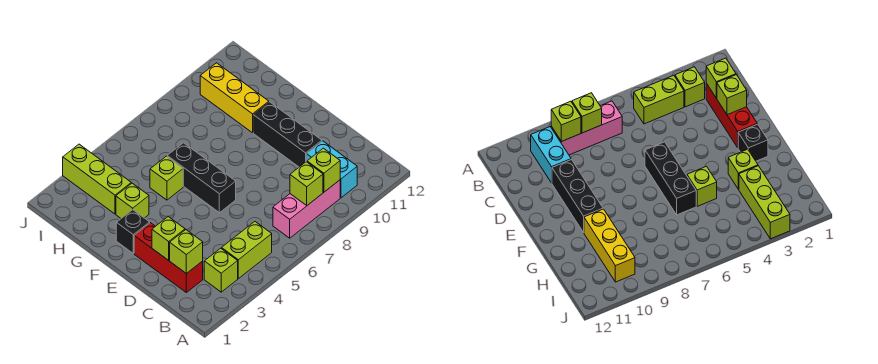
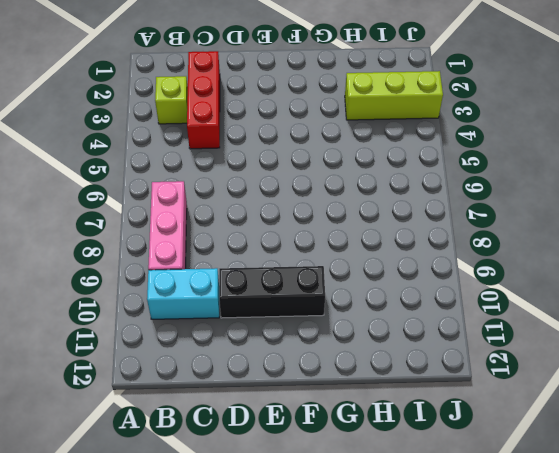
red brick C2:C4 level 1 -> red brick C2:E2 level 1
none -> lime brick B4:B5 level 1
none -> black brick E6:G6 level 1
none -> black brick F2 level 1

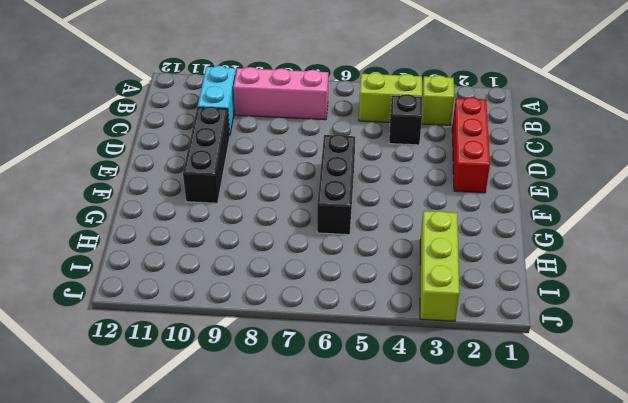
black brick C4 level 1 -> black brick F2 level 1
none -> lime brick G3 level 1
none -> lime brick G5 level 1
none -> yellow brick G10:I10 level 1

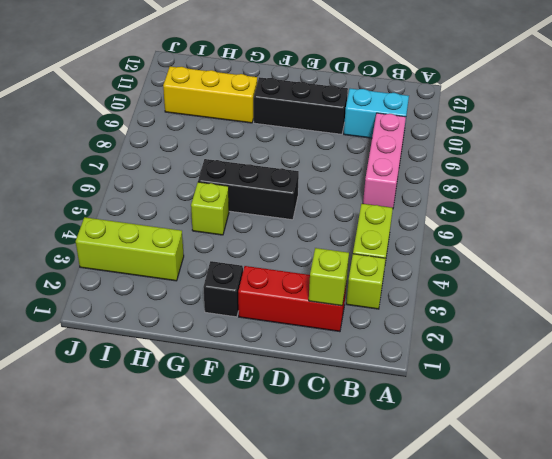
none -> lime brick G3 level 1
none -> lime brick B8 level 2
none -> lime brick B9 level 2

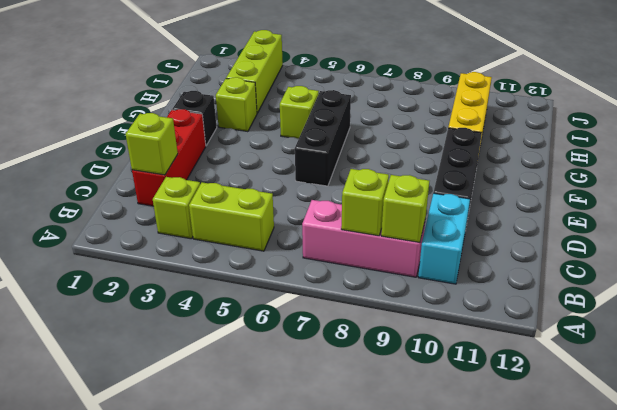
none -> lime brick D2 level 2

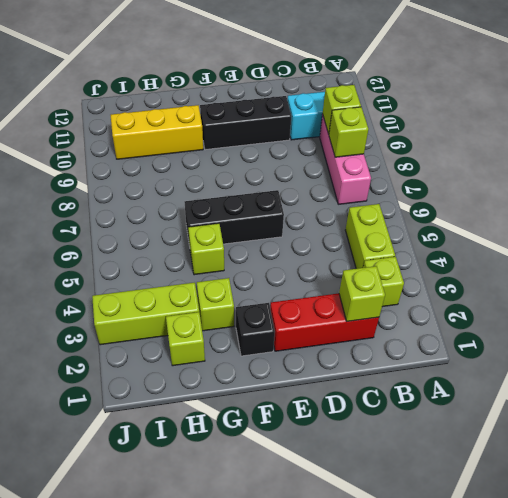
lime brick H2 level 1 -> lime brick D2 level 2

